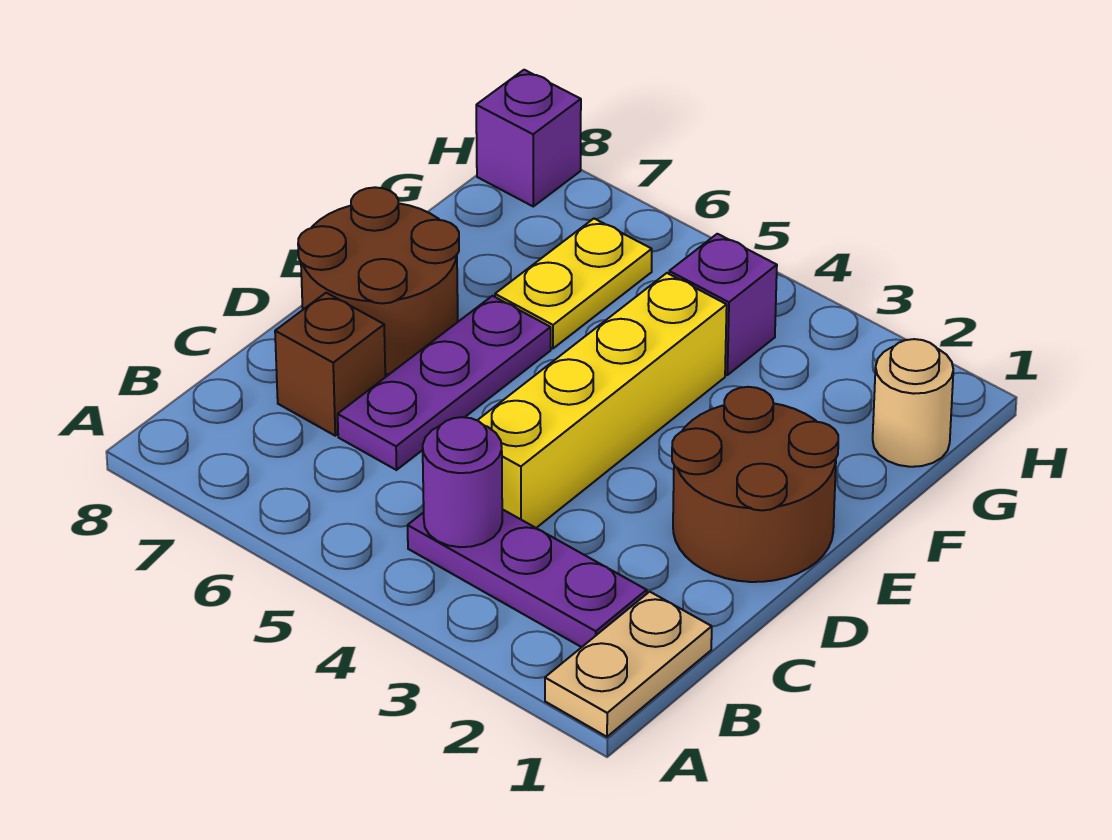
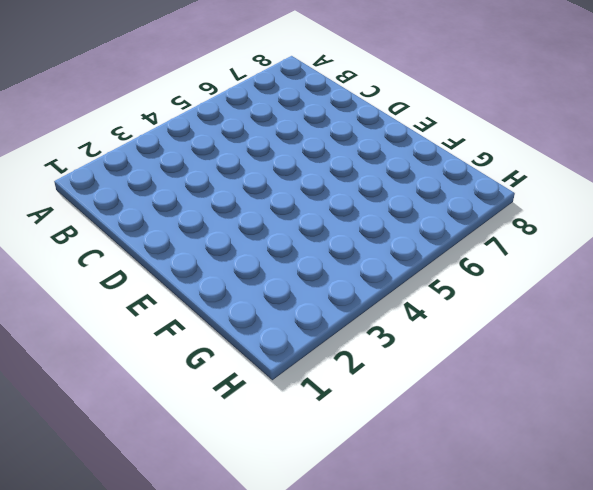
none -> tan plate A1:B1 level 1
none -> purple plate B2:B4 level 1
none -> yellow brick C4:F4 level 1

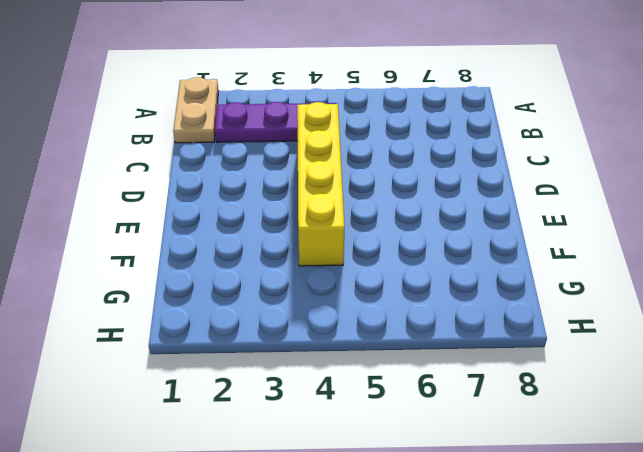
none -> purple plate C6:E6 level 1
none -> brown brick C7 level 1
none -> brown round brick D1:E2 level 1

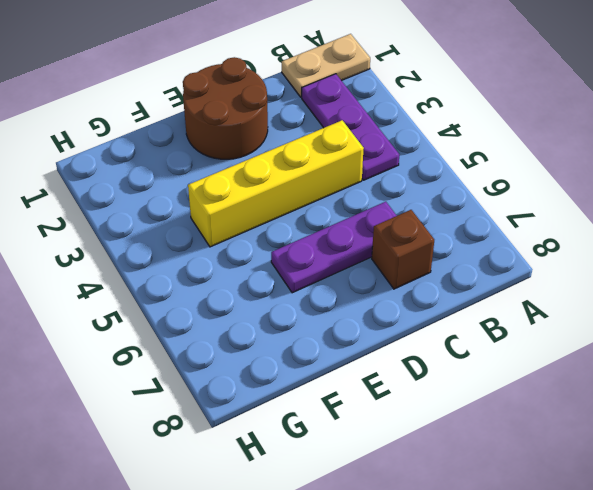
none -> brown round brick D7:E8 level 1
none -> yellow plate F6:G6 level 1
none -> tan round brick G1 level 1

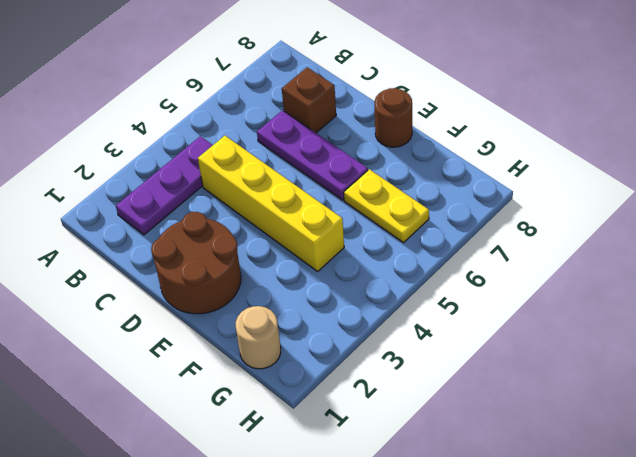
brown round brick E8 level 1 -> brown round brick D7:E8 level 1
none -> tan plate A1:B1 level 1
none -> purple brick G4 level 1
none -> purple brick H8 level 1

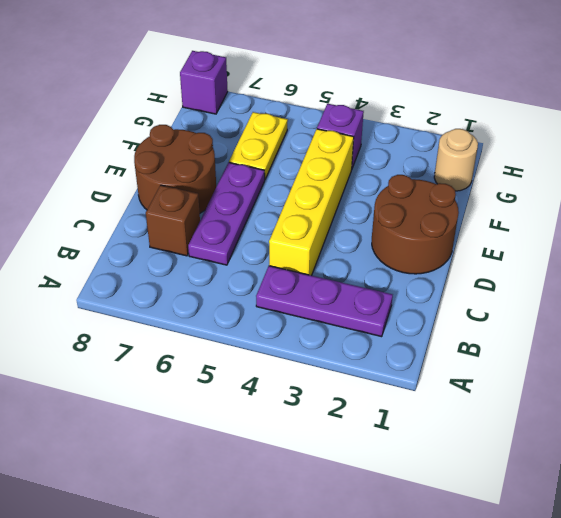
none -> tan plate A1:B1 level 1
none -> purple round brick B4 level 2

